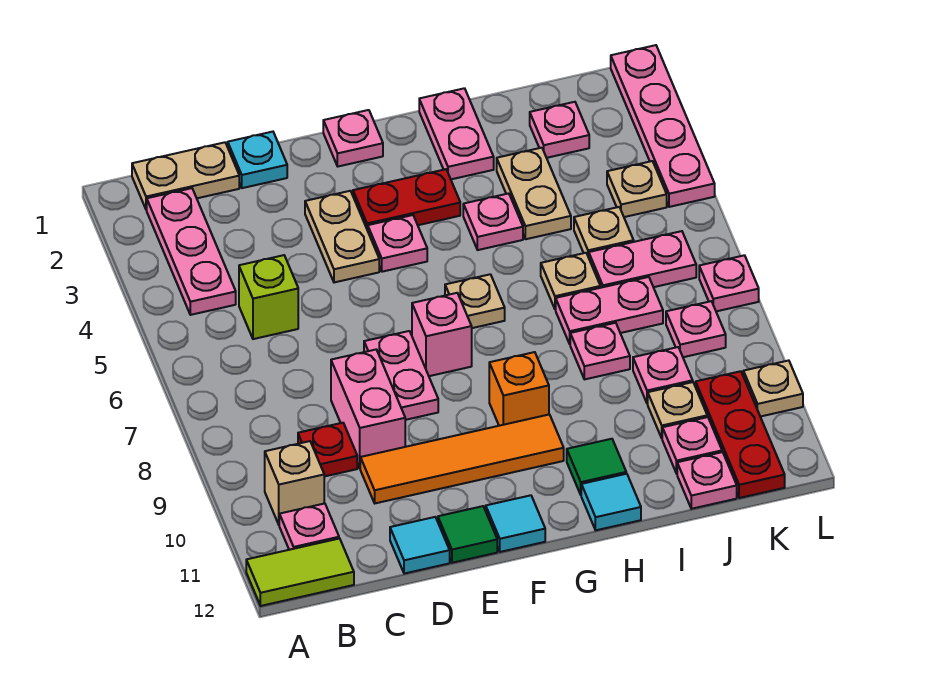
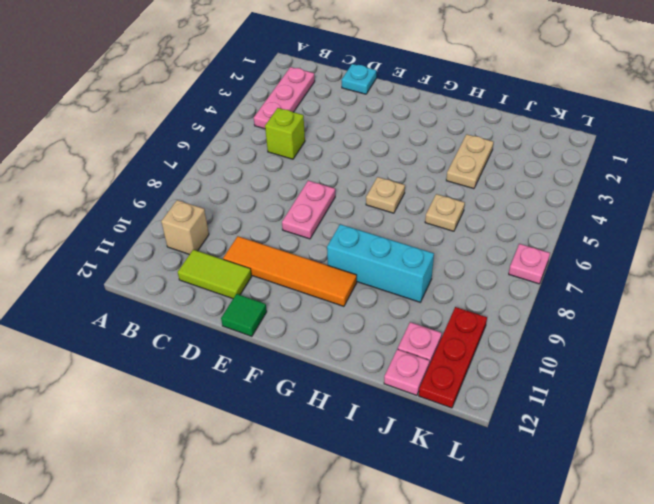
lime tile C11:D11 level 1 -> lime tile A12:B12 level 1
cyan brick G9:I9 level 1 -> orange brick G9 level 1
none -> tan plate B1:C1 level 1
none -> pink plate B11 level 1
none -> red plate C9 level 1
none -> pink brick D8:D9 level 1

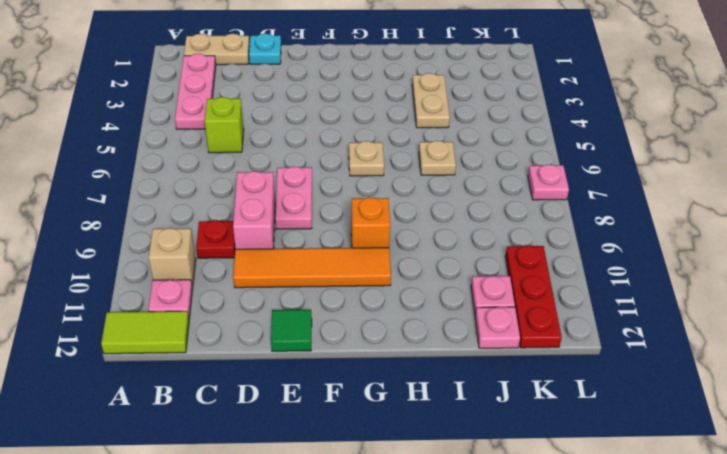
none -> cyan tile D12 level 1
none -> tan plate E3:E4 level 1
none -> pink plate F1 level 1
none -> red plate F3:G3 level 1

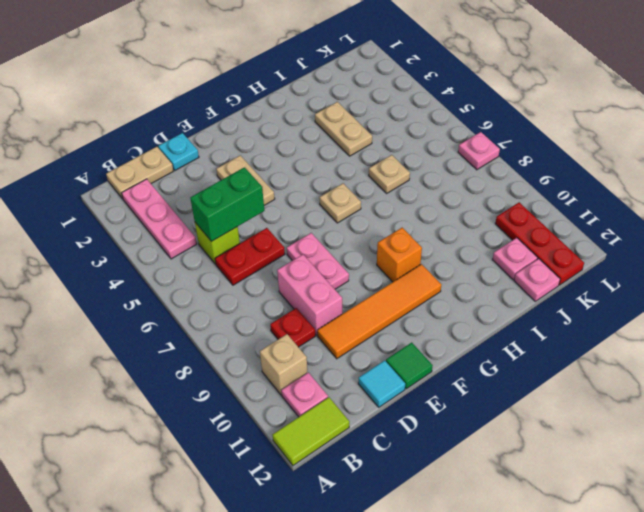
green brick C5:D5 level 2 -> none
red plate C6:D6 level 1 -> red plate F3:G3 level 1
none -> pink plate F1 level 1
none -> pink plate F4 level 1
none -> pink brick F7 level 1
none -> cyan tile F12 level 1

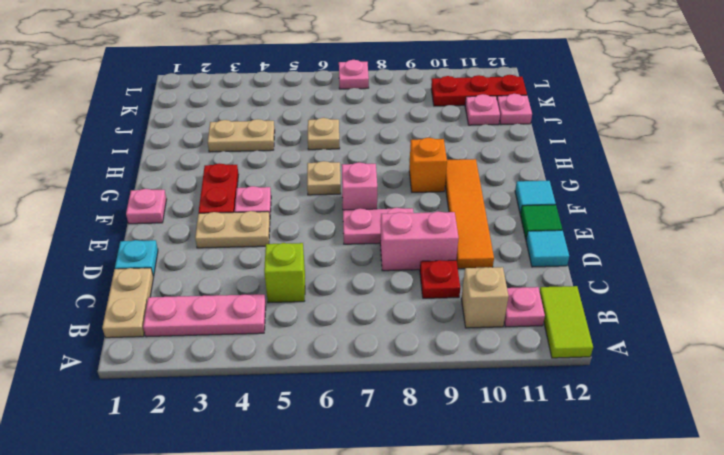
none -> pink plate H1:H2 level 1
none -> pink plate H4 level 1
none -> green tile H11 level 1
none -> cyan tile H12 level 1

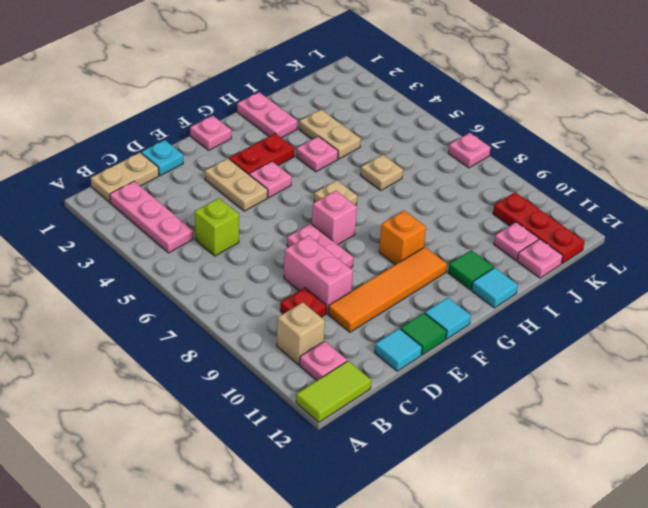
none -> pink plate I7:J7 level 1
none -> pink plate I8 level 1
none -> pink plate J2 level 1
none -> tan plate J5 level 1

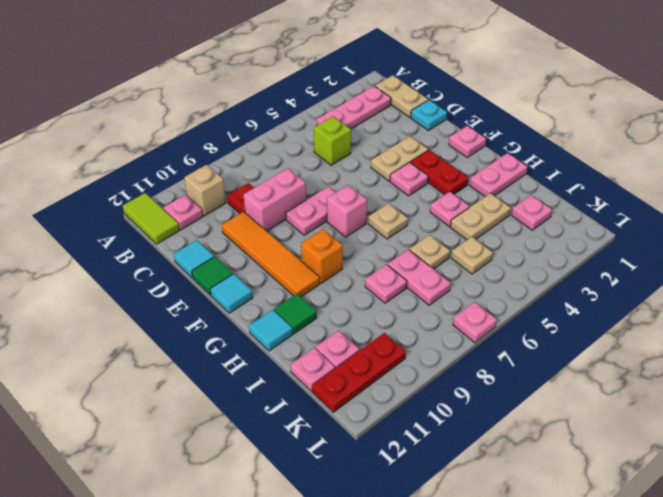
none -> pink plate J6:K6 level 1
none -> pink plate J9 level 1
none -> tan plate J10 level 1
none -> tan plate K4 level 1

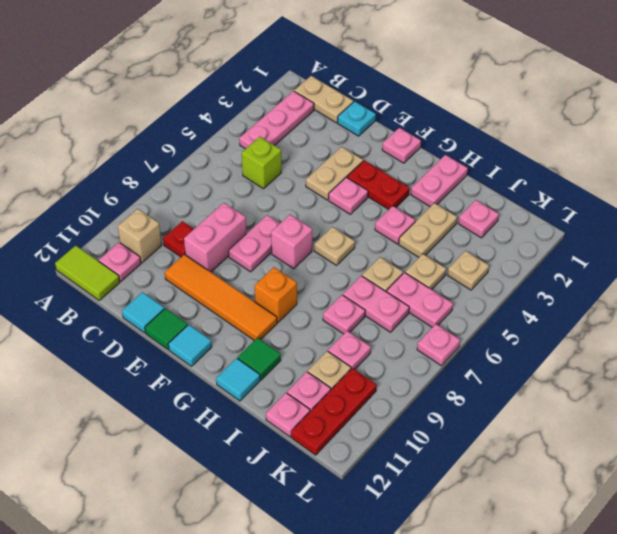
none -> pink plate K8 level 1
none -> pink plate L1:L4 level 1
none -> tan plate L10 level 1

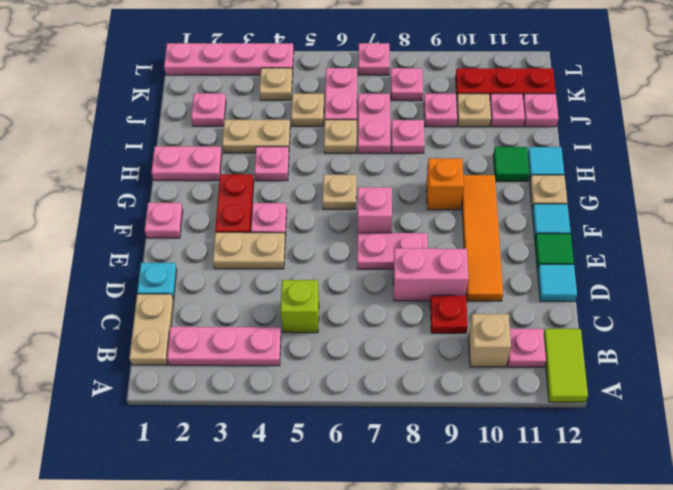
tan plate G12 level 1 -> tan plate L10 level 1

